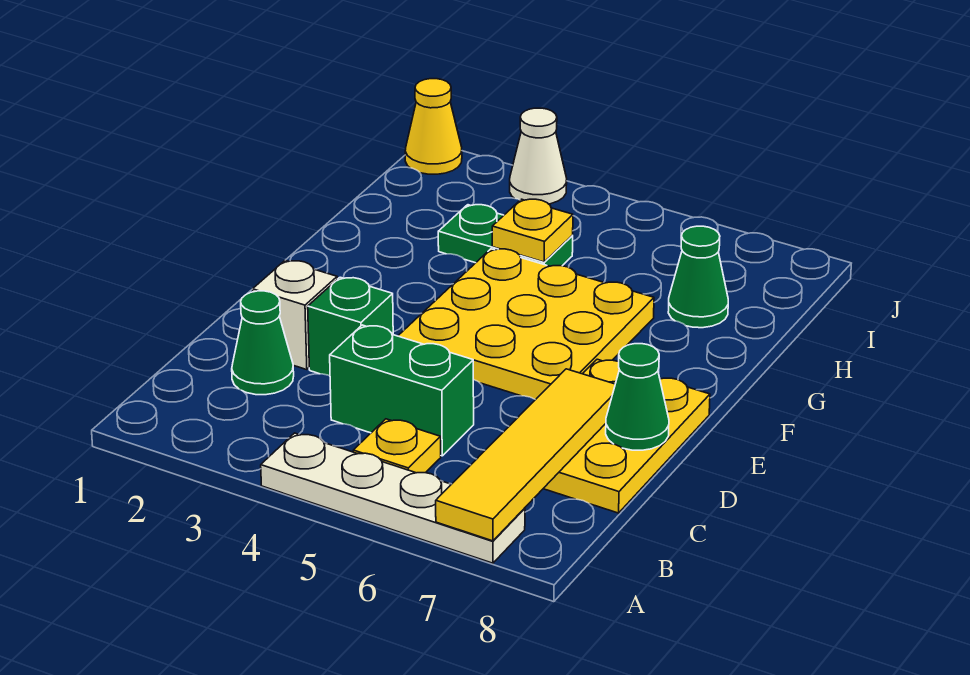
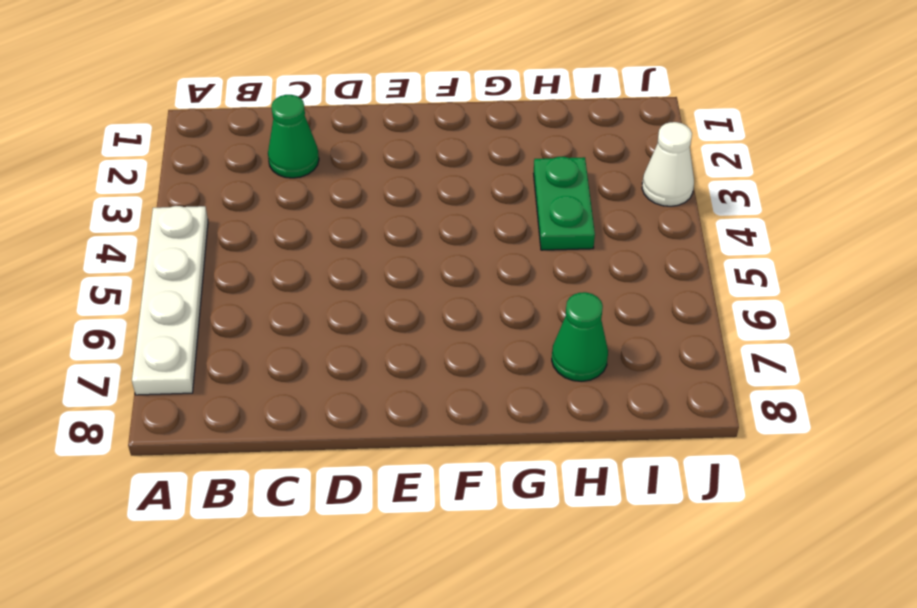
none -> yellow plate B5 level 1
none -> green brick C4:C5 level 1
none -> yellow plate C7:E8 level 1

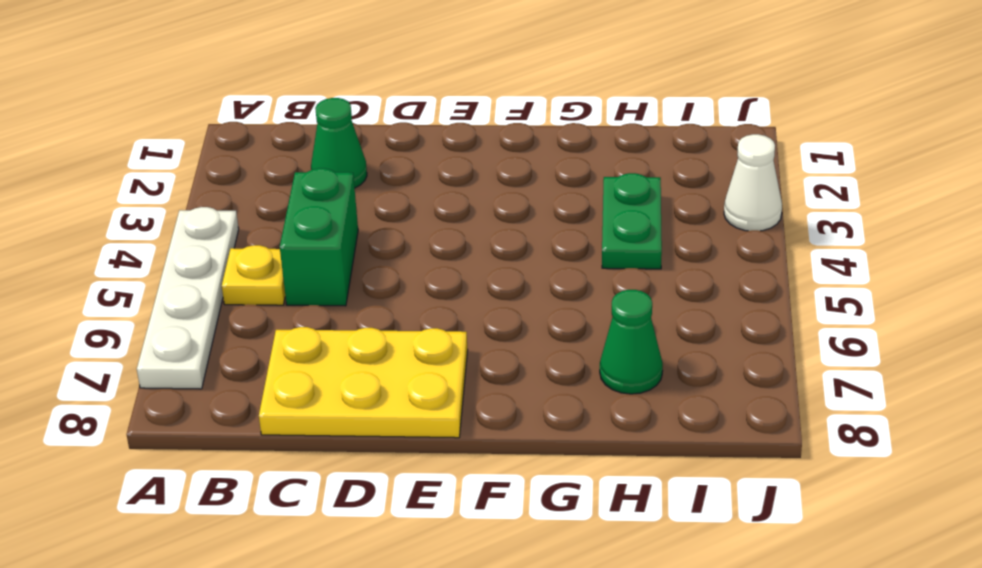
none -> white brick D2 level 1
none -> green brick D3 level 1
none -> yellow plate E4:G6 level 1

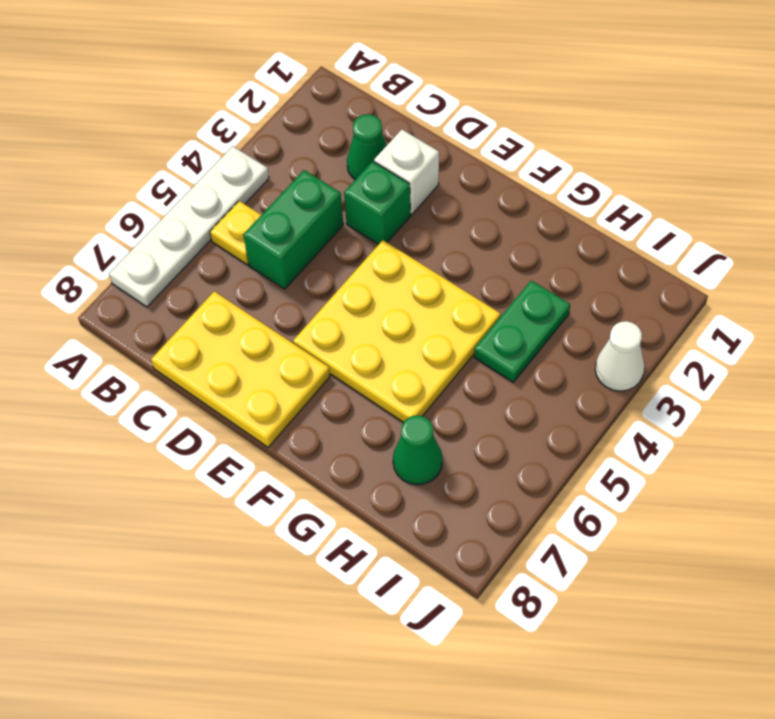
none -> yellow cone J1 level 1
none -> yellow tile A7:D7 level 2
none -> green cone D8 level 2

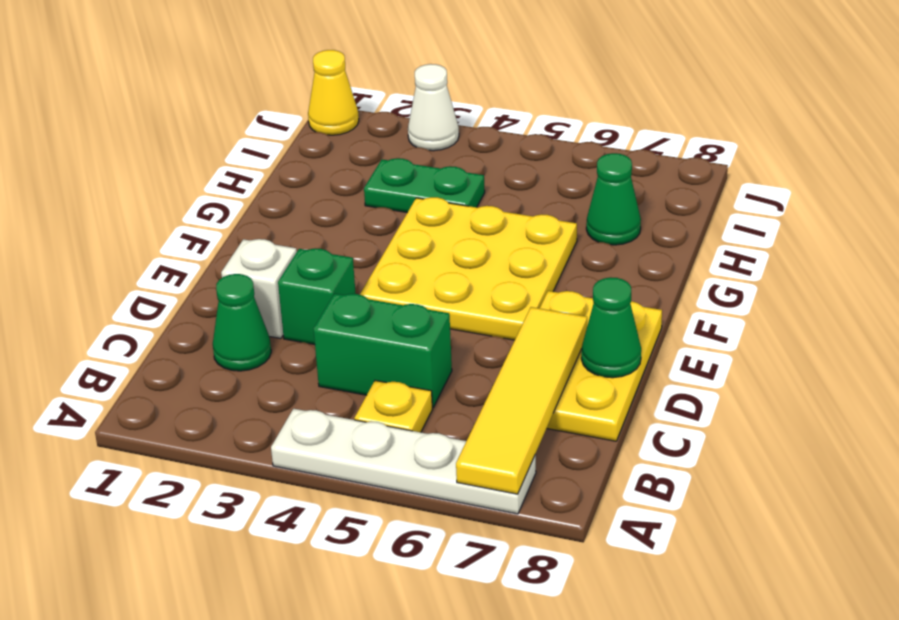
none -> yellow plate H4 level 2

